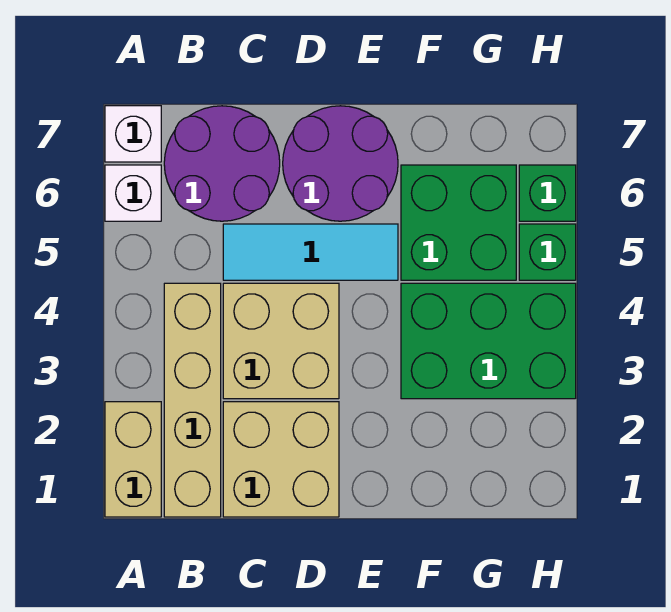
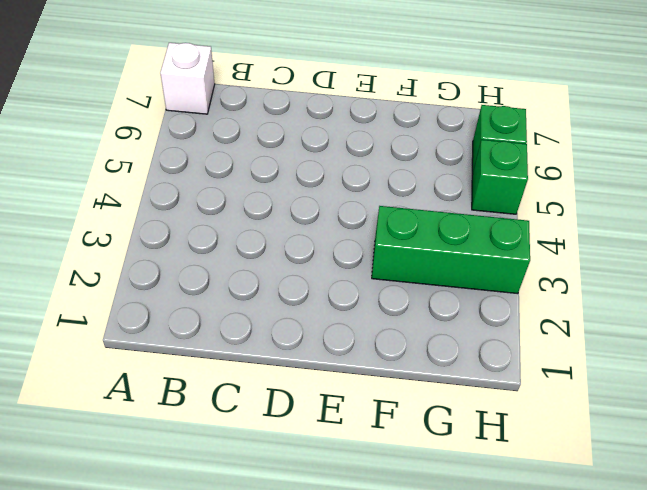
green brick F3:H3 level 1 -> green brick F3:H4 level 1
none -> tan brick A1:A2 level 1
none -> white brick A6 level 1
none -> tan brick B1:B4 level 1

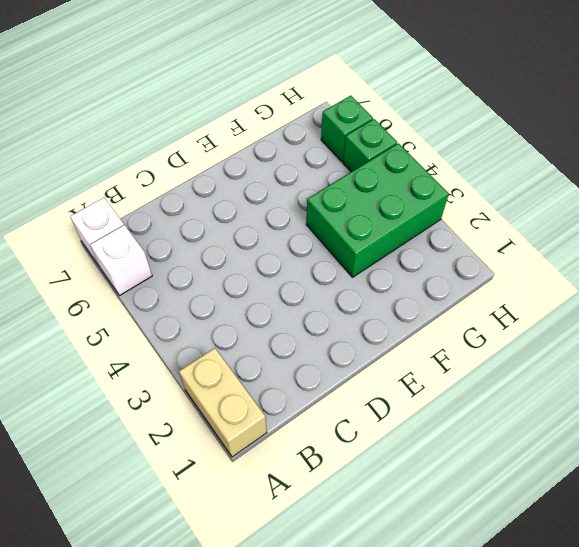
none -> tan brick B1:B4 level 1
none -> purple round brick B6:C7 level 1
none -> tan brick C1:D2 level 1

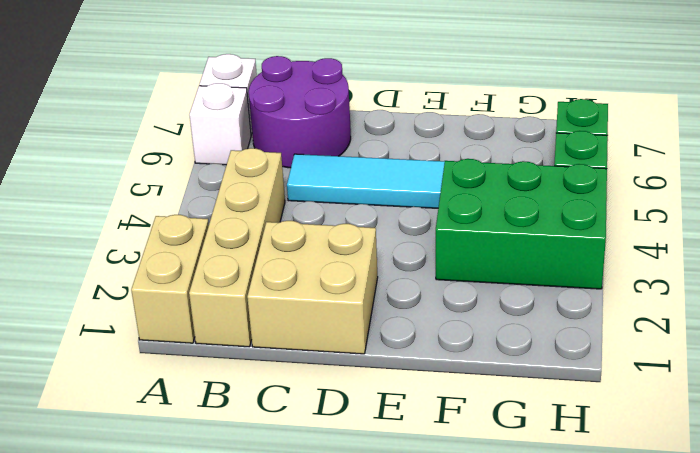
none -> tan brick C3:D4 level 1
none -> purple round brick D6:E7 level 1
none -> green brick F5:G6 level 1

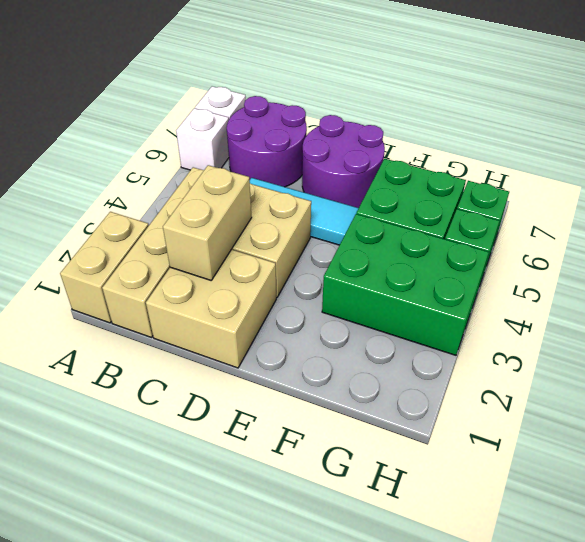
tan brick C2:C3 level 2 -> none

